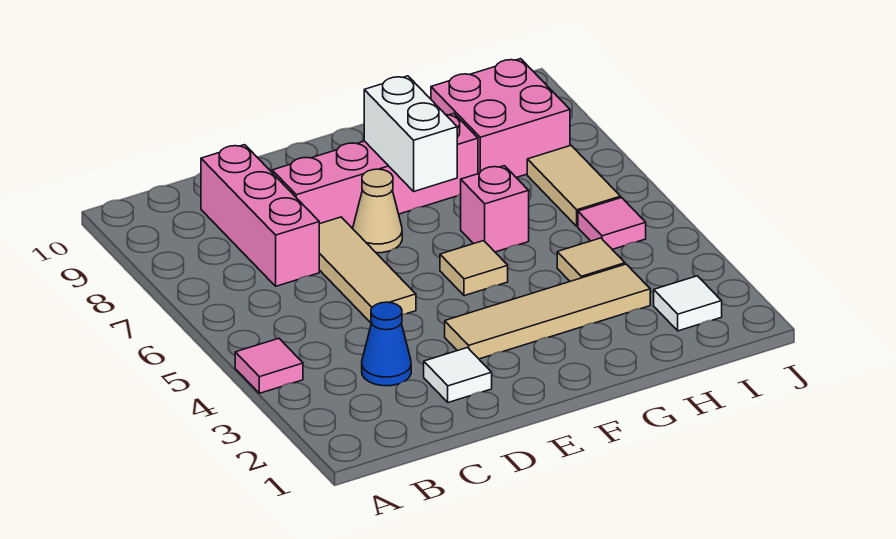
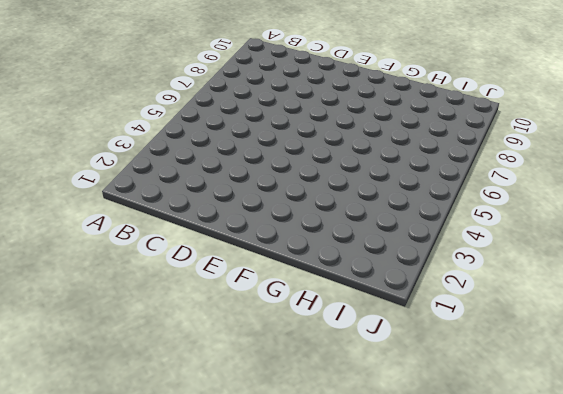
none -> pink tile A4 level 1
none -> blue cone C3 level 1
none -> pink brick C7:C9 level 1

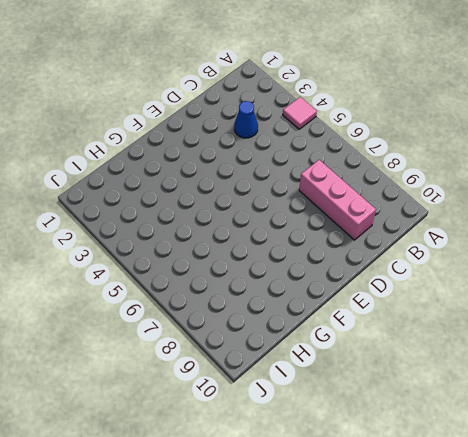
none -> white tile D2 level 1
none -> tan tile D5:D7 level 1
none -> pink brick D8:G8 level 1

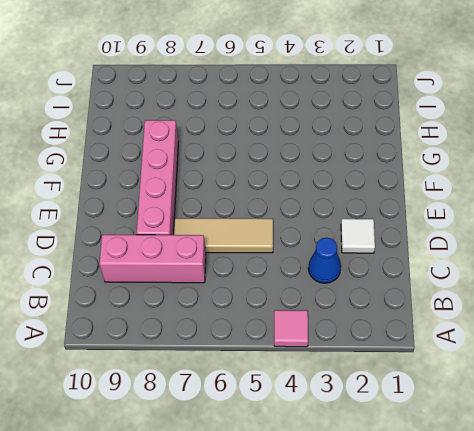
none -> tan tile E3:H3 level 1
none -> tan cone E7 level 1
none -> tan tile F5 level 1

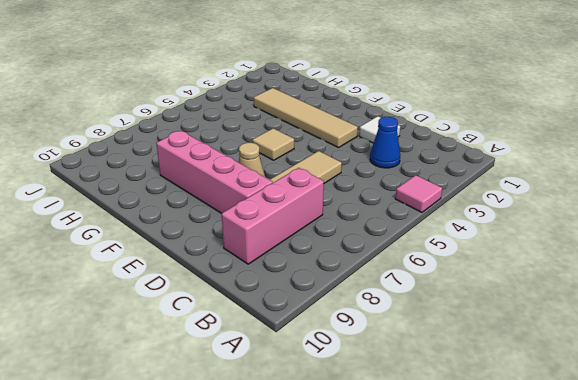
none -> pink brick G6 level 1
none -> tan tile H4 level 1
none -> pink brick H8:I9 level 1

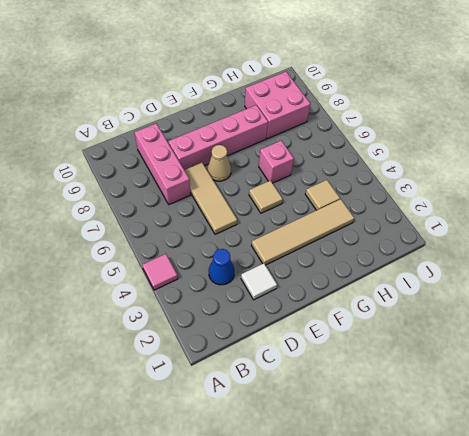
none -> white tile I2 level 1
none -> pink tile I5 level 1
none -> tan tile I6:I7 level 1

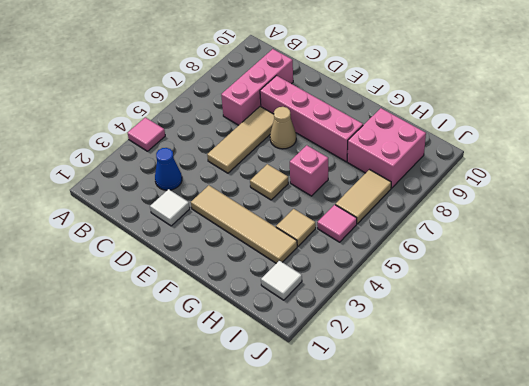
none -> white brick F7:F8 level 2

